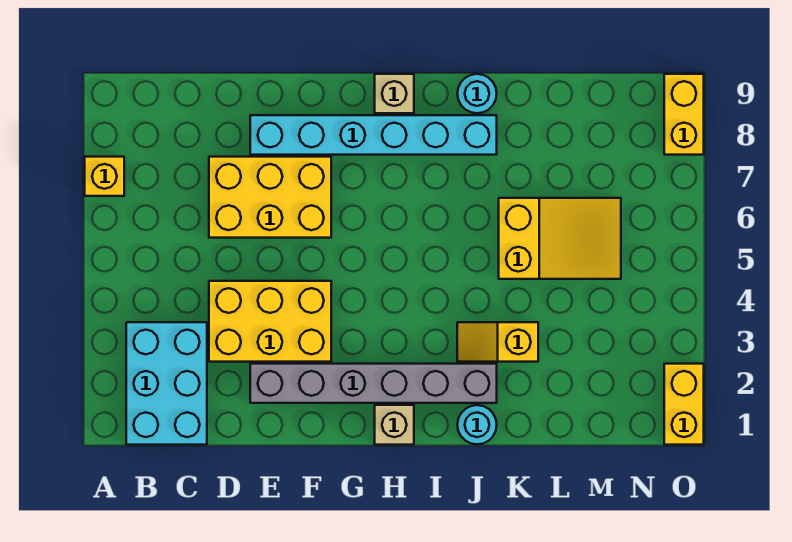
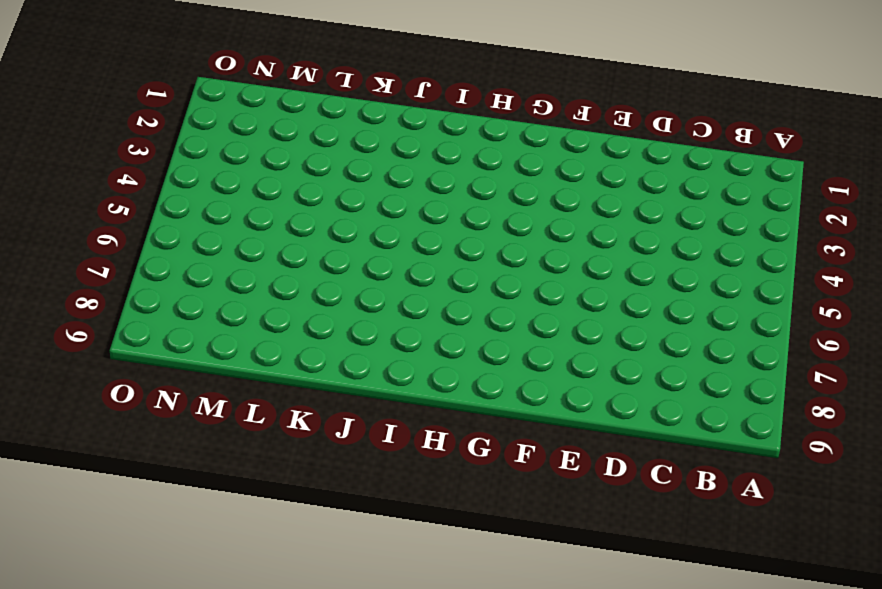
none -> yellow brick A7 level 1
none -> cyan brick B1:C3 level 1
none -> yellow brick D3:F4 level 1

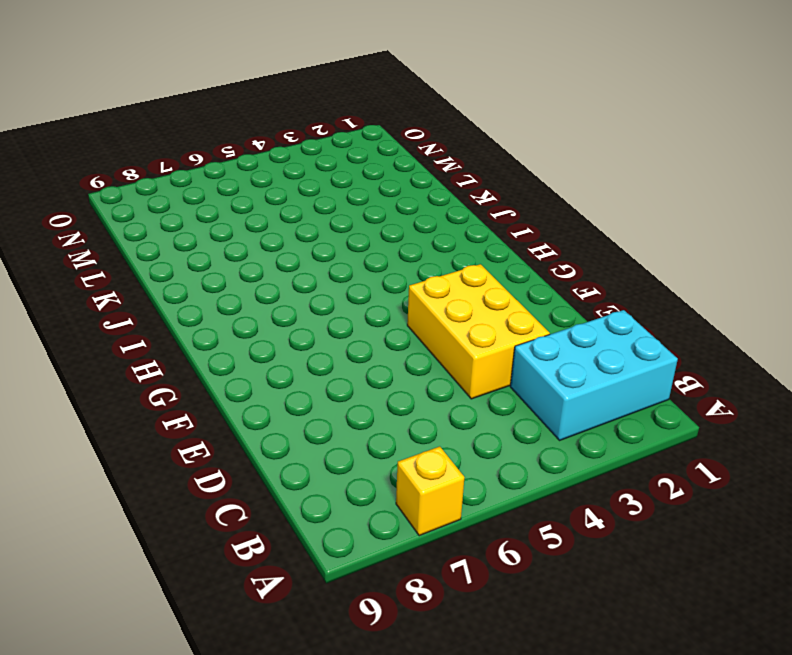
none -> yellow brick D6:F7 level 1
none -> grey brick E2:J2 level 1
none -> cyan brick E8:J8 level 1

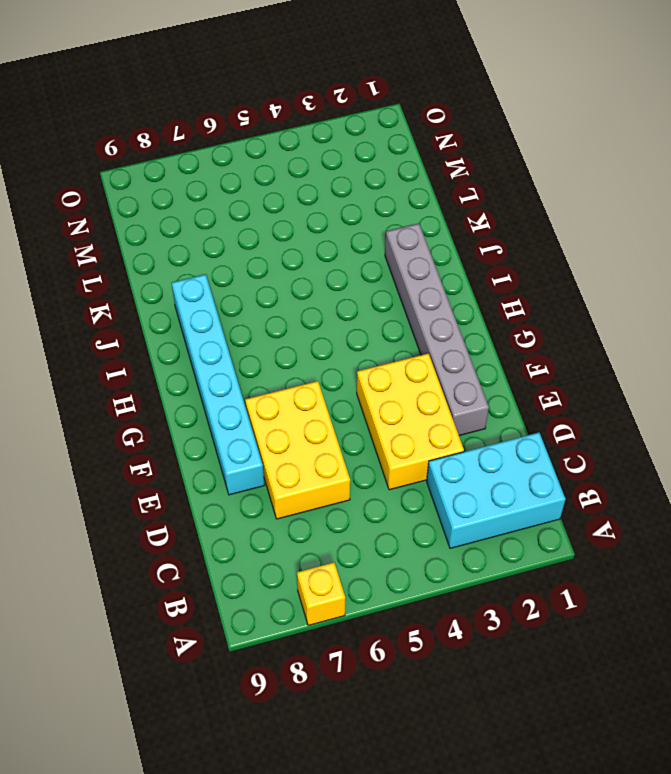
none -> tan brick H1 level 1
none -> tan brick H9 level 1
none -> cyan round brick J1 level 1

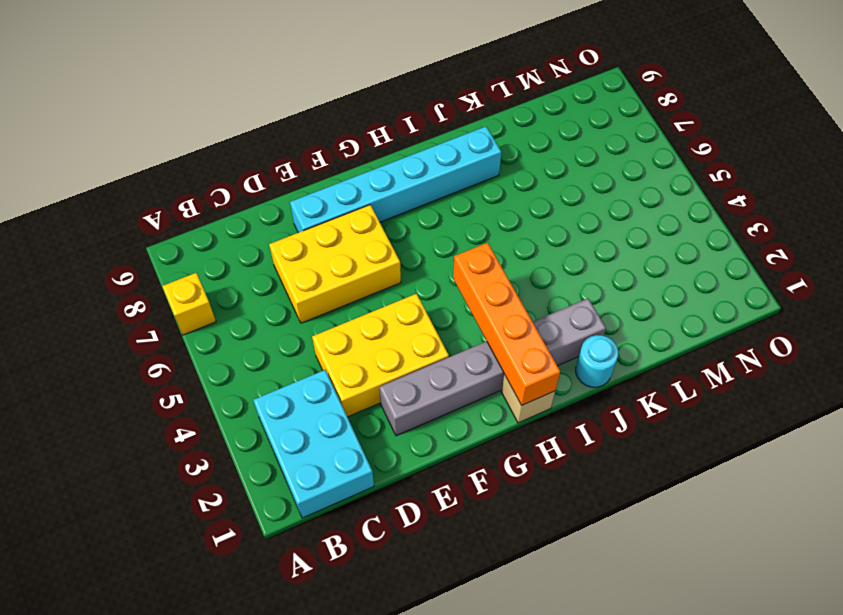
orange brick H1:H4 level 2 -> none
none -> tan brick H9 level 1
none -> yellow slope J3:K3 level 1 top K
none -> cyan round brick J9 level 1

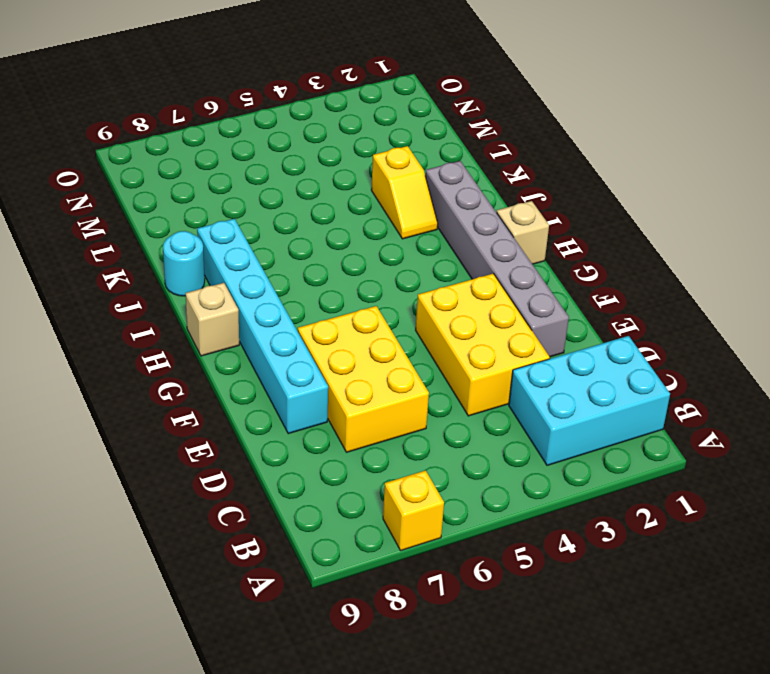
none -> cyan round brick J1 level 1
none -> yellow slope K5:M6 level 1 top K
none -> yellow brick O1:O2 level 1

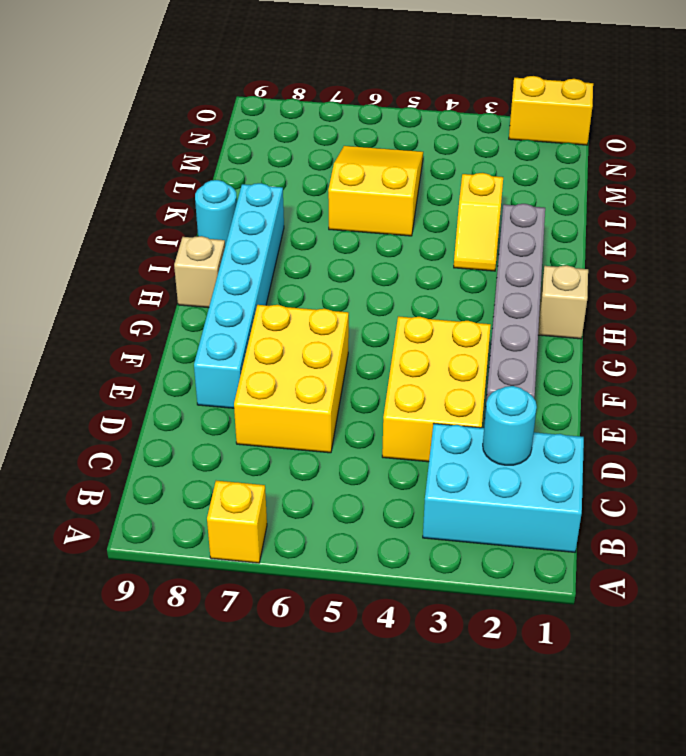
cyan round brick C2 level 2 -> cyan round brick J1 level 1
none -> yellow brick O8:O9 level 1

